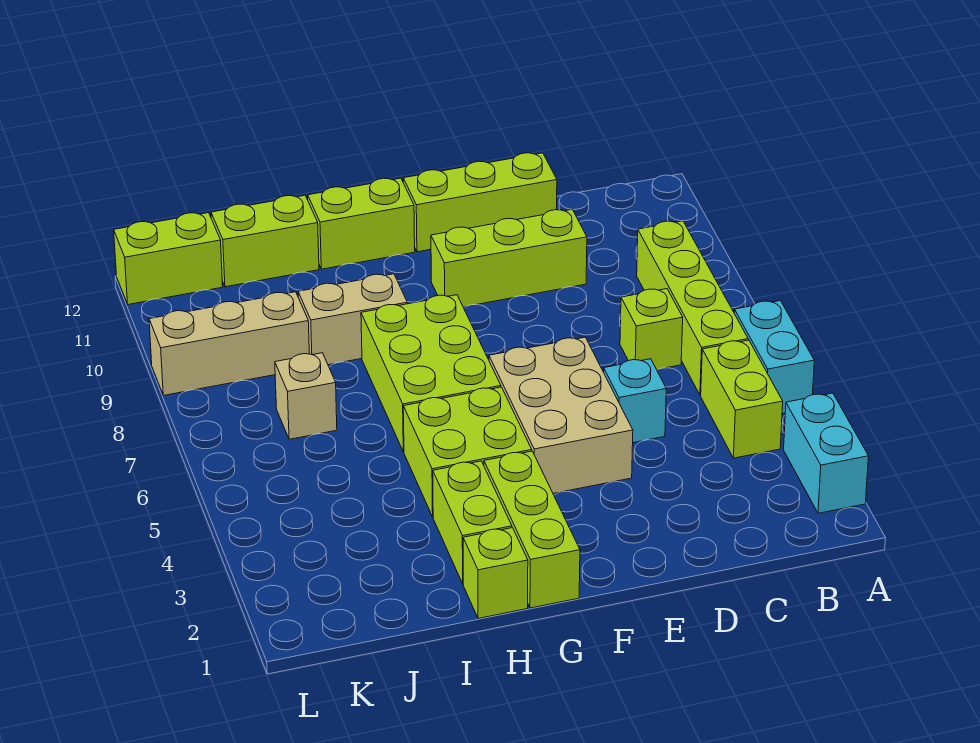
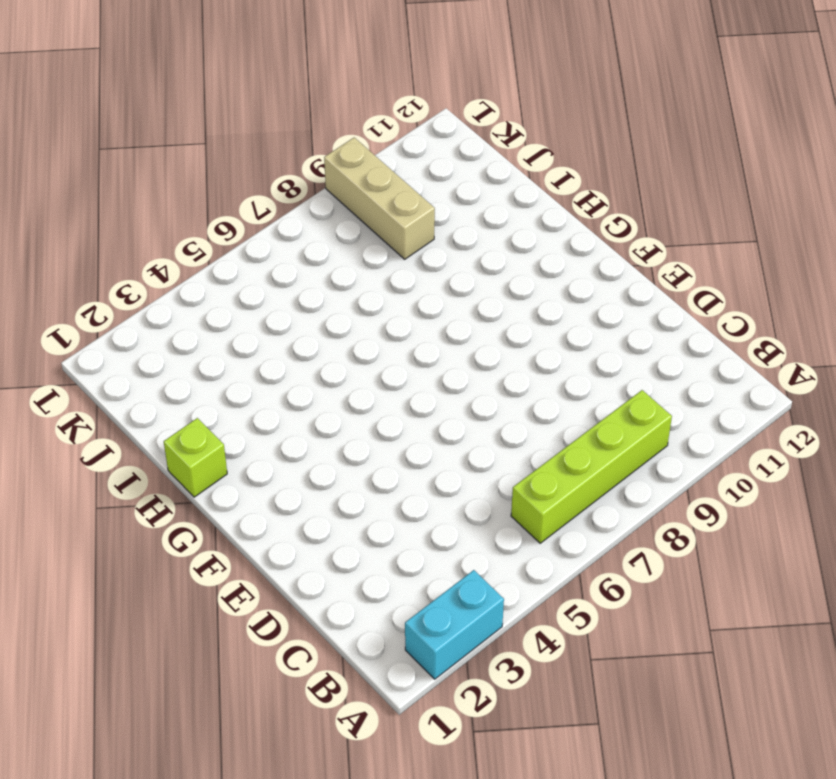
none -> cyan brick A5:A6 level 1
none -> lime brick B4:B5 level 1
none -> lime brick C7 level 1

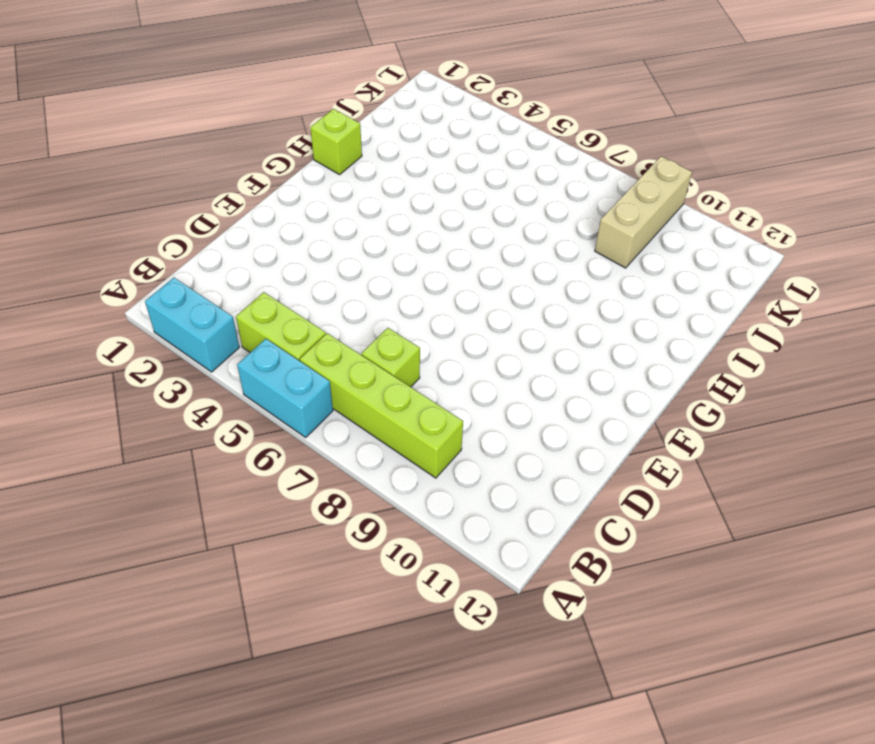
none -> cyan brick D5 level 1
none -> lime brick D10:F10 level 1
none -> lime brick D12:F12 level 1

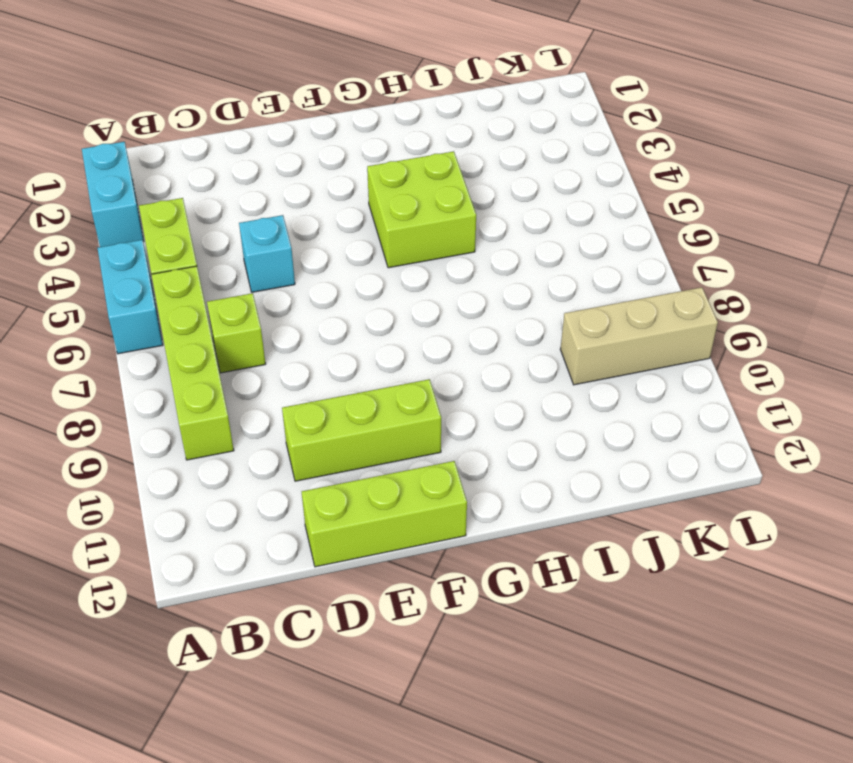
none -> tan brick E4:F6 level 1
none -> lime brick G1:G3 level 1
none -> lime brick G6:H8 level 1

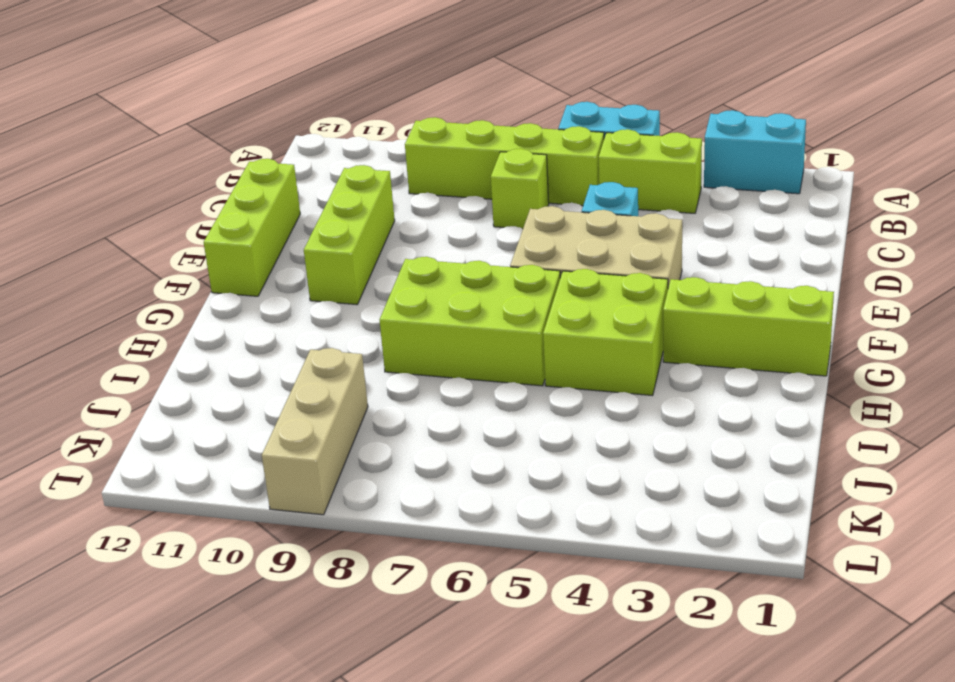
none -> lime brick G12:H12 level 1
none -> lime brick H1 level 1
none -> lime brick H2:H3 level 1

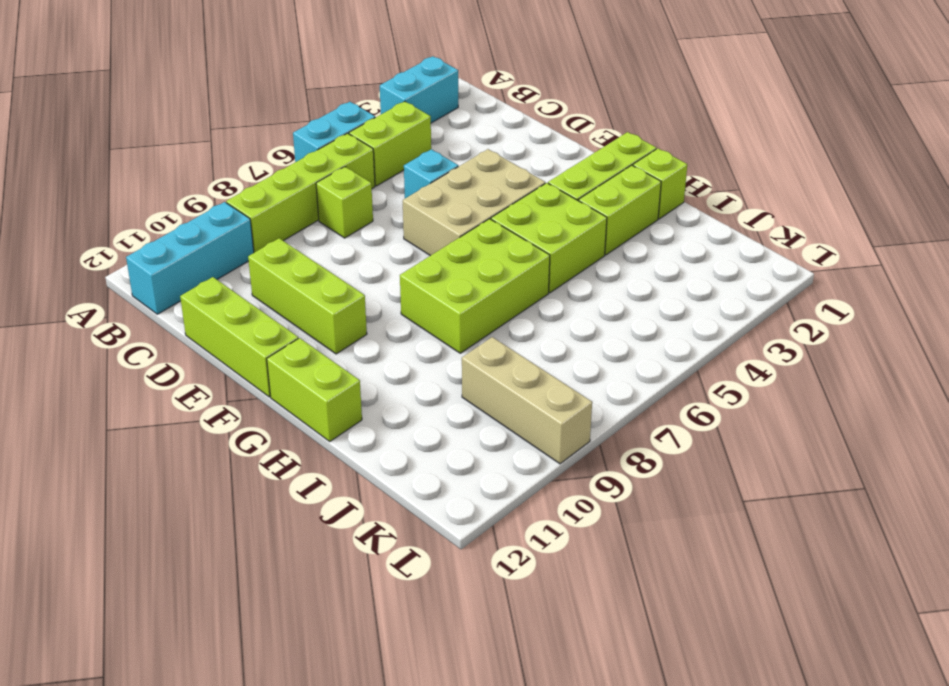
cyan brick B10:B12 level 1 -> none
none -> tan brick H9:I9 level 1
none -> lime brick I12:J12 level 1
none -> tan brick J7 level 1

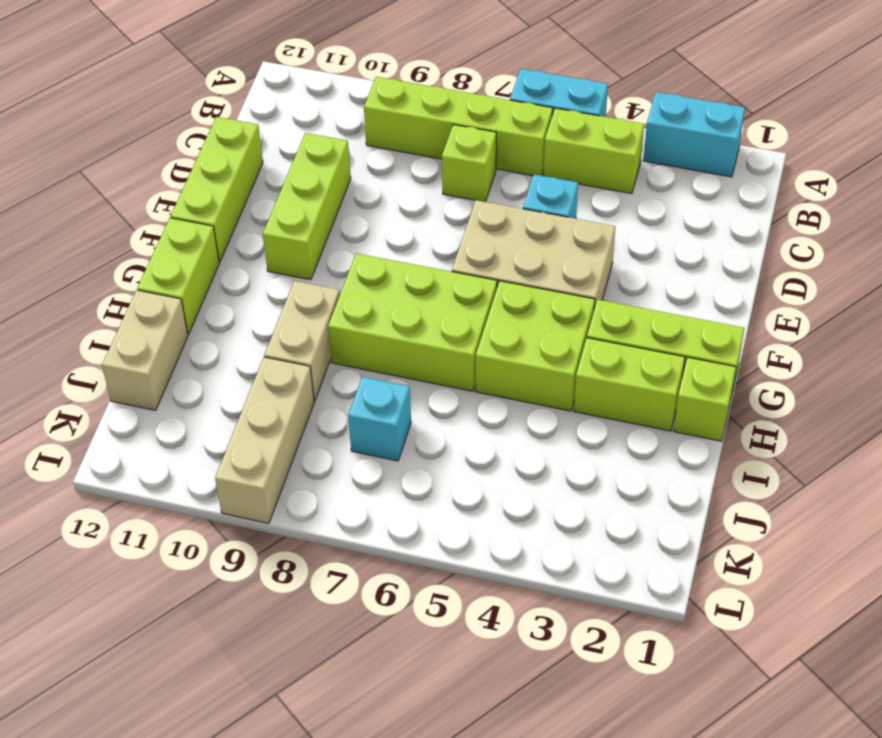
tan brick I12:J12 level 1 -> lime brick I12:J12 level 1
cyan brick J7 level 1 -> tan brick J7 level 1
none -> lime brick K12:L12 level 1

